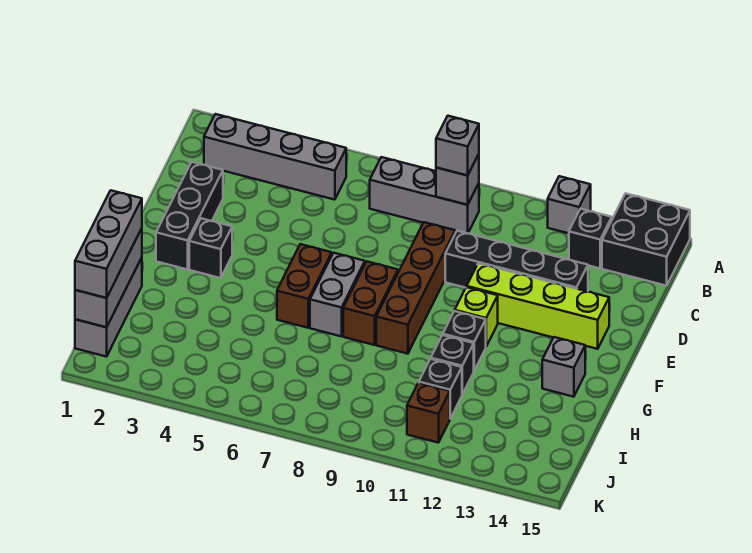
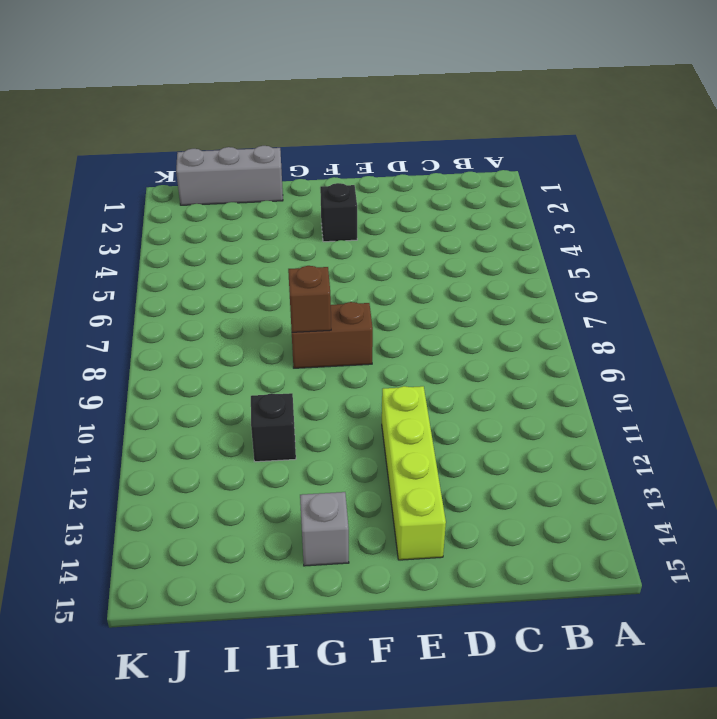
brown brick G8 level 2 -> brown brick J11 level 1
none -> grey brick A12 level 1
none -> black brick A14:B15 level 1
none -> grey brick B2:B5 level 1

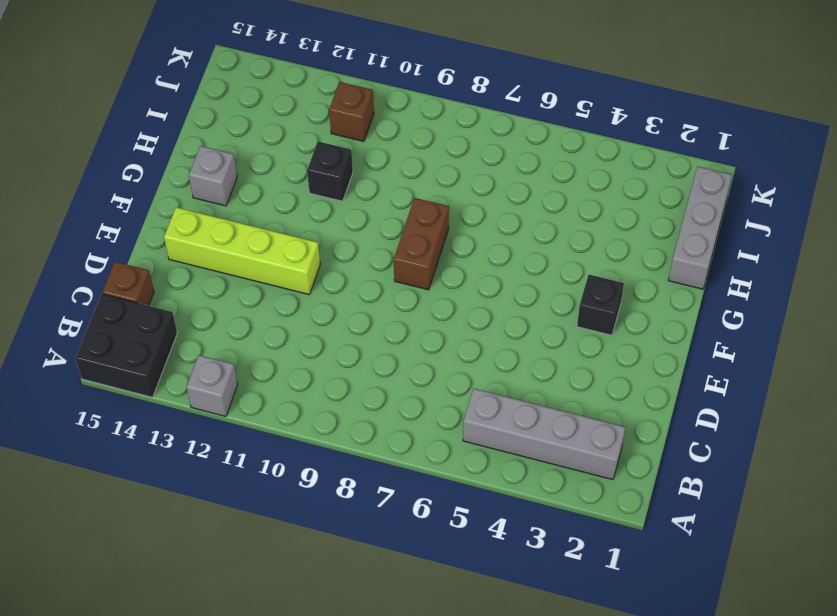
brown brick C15 level 1 -> none
none -> grey brick B7:B9 level 1
none -> black brick B13 level 1
none -> black brick D2:F2 level 1

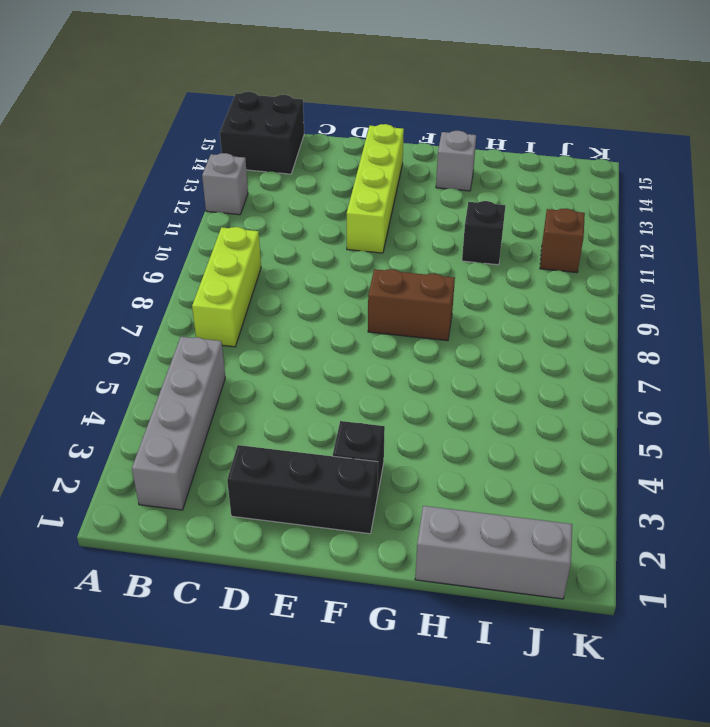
lime brick B7:B9 level 1 -> grey brick B7:B9 level 1
none -> black brick B13 level 1
none -> brown brick D9:G9 level 1
none -> black brick D10:D13 level 1

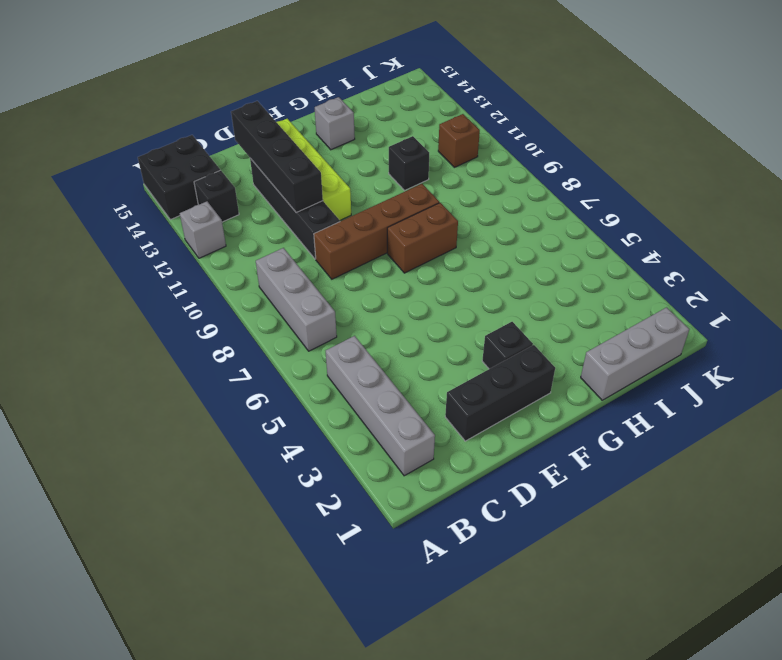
black brick D11:D14 level 2 -> none
none -> brown brick F6:G6 level 1
none -> grey brick F7:G7 level 1
none -> lime brick F11 level 1

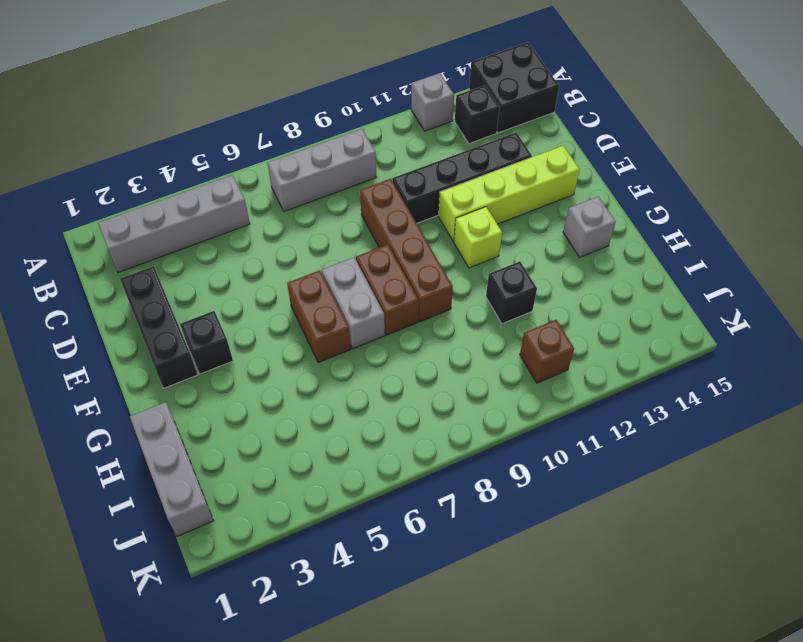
none -> black brick G11 level 1
none -> black brick I11 level 1
none -> grey brick B9 level 2

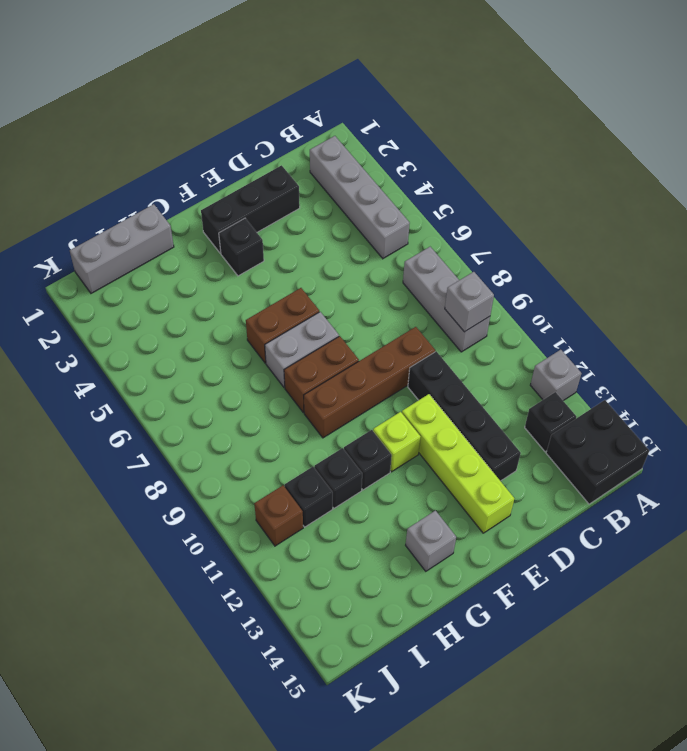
none -> grey brick H1:J1 level 2
none -> grey brick B9 level 3
none -> grey brick H1:J1 level 3

